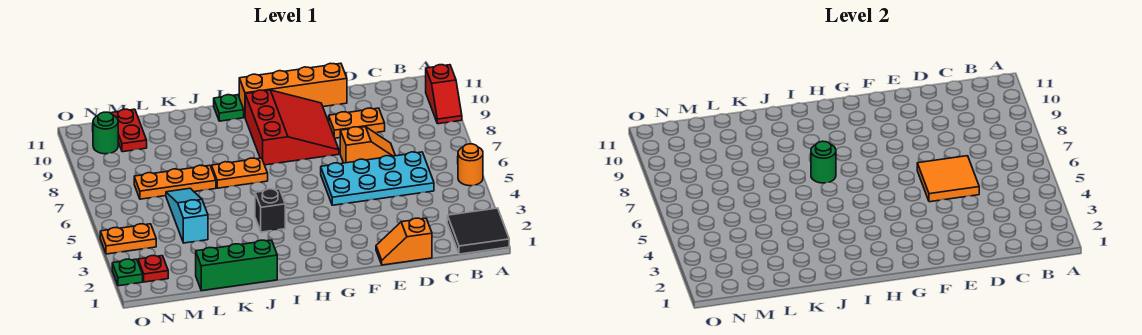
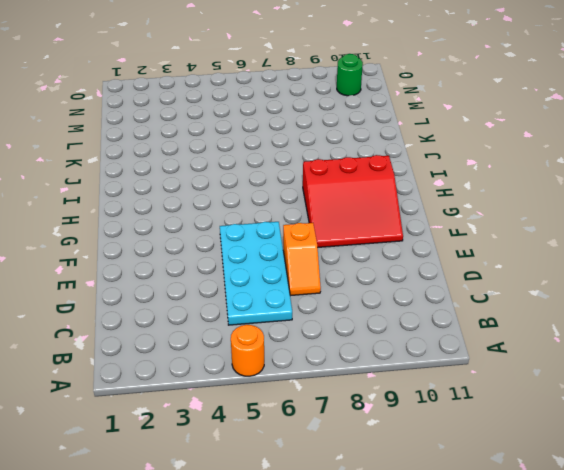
none -> black tile A1:B2 level 1
none -> red slope A9:A10 level 1 top 10
none -> orange slope D1:E1 level 1 top D

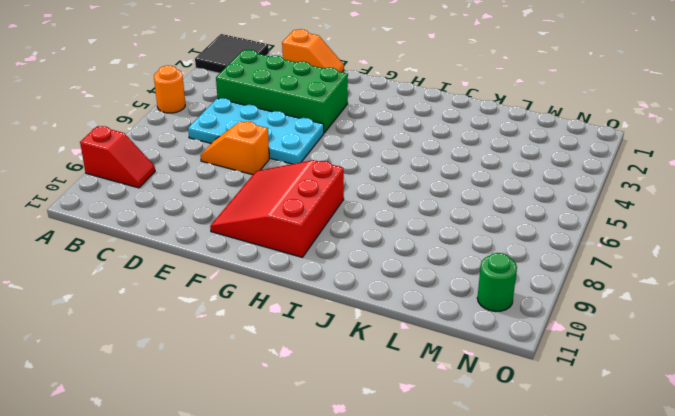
red slope A9:B9 level 1 top A -> red slope A9:A10 level 1 top 10
green brick C3:F4 level 1 -> none
none -> orange plate D9:E9 level 1
none -> orange brick E11:H11 level 1
none -> black brick I4 level 1

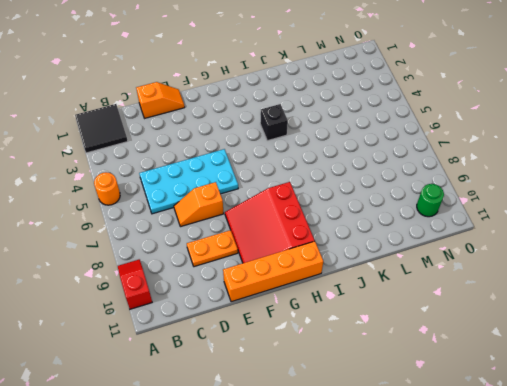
none -> orange plate I7:J7 level 1
none -> green plate I11 level 1
none -> green brick J1:L1 level 1

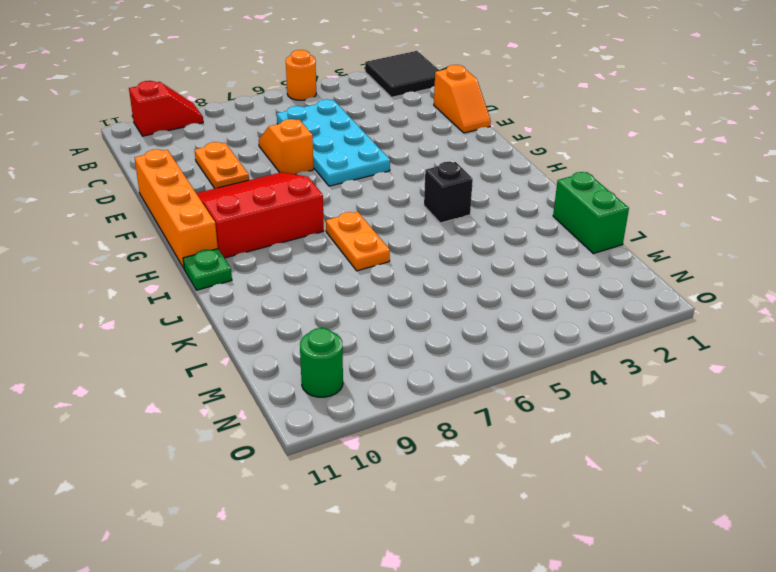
green brick K1:L1 level 1 -> green brick J1:L1 level 1
none -> orange plate K7:M7 level 1
none -> cyan slope L4:L6 level 1 top 4
none -> red plate M10:M11 level 1

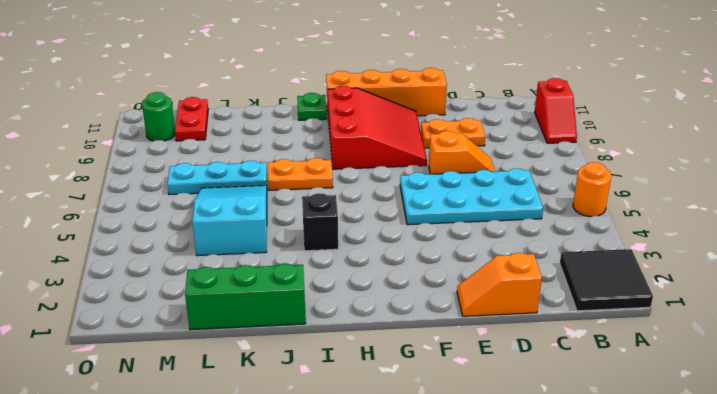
cyan slope K4:L6 level 1 top 4 -> cyan slope L4:L6 level 1 top 4
cyan plate K7:M7 level 1 -> orange plate K7:M7 level 1
none -> red plate N2 level 1
none -> orange plate N4:O4 level 1
none -> green plate O2 level 1

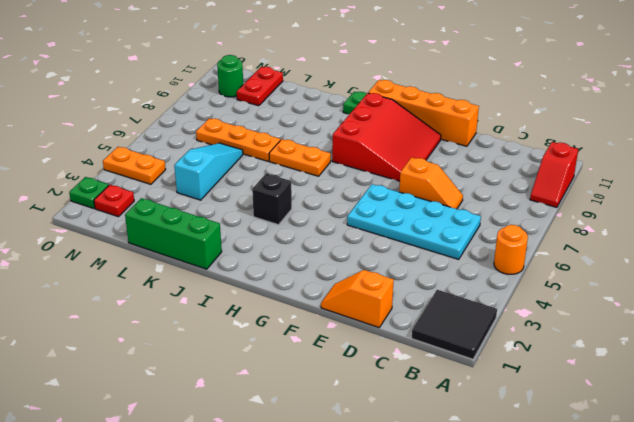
none -> orange plate D9:E9 level 1
none -> orange tile D5:E6 level 2
none -> green round brick I7 level 2

